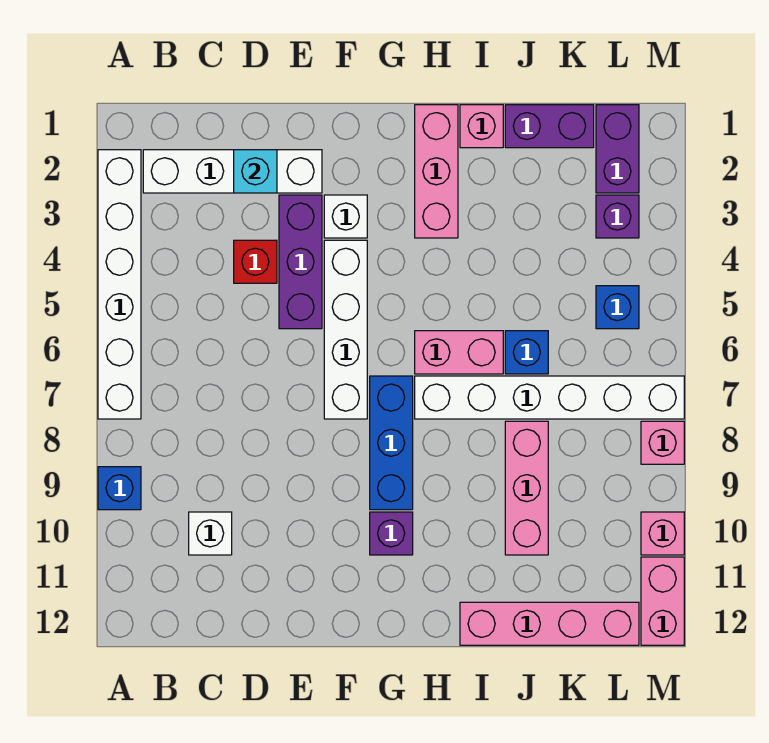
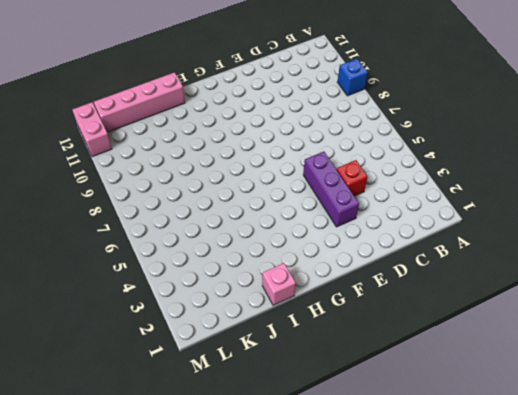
none -> white brick A2:A7 level 1
none -> white brick B2:E2 level 1
none -> white brick C10 level 1

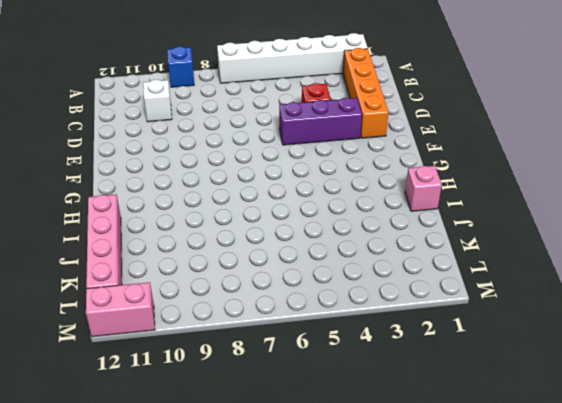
orange brick B2:E2 level 1 -> white brick B2:E2 level 1
none -> white brick F3 level 1
none -> white brick F4:F7 level 1
none -> blue brick G7:G9 level 1

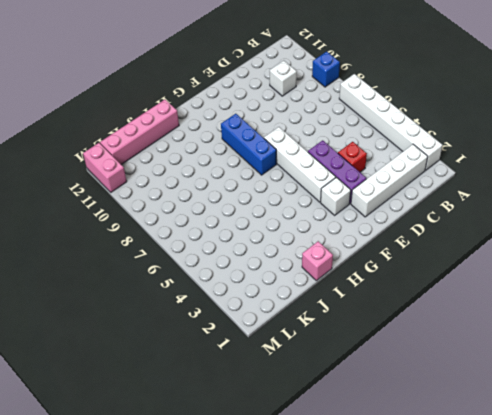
none -> purple brick G10 level 1
none -> pink brick H1:H3 level 1
none -> pink brick H6:I6 level 1

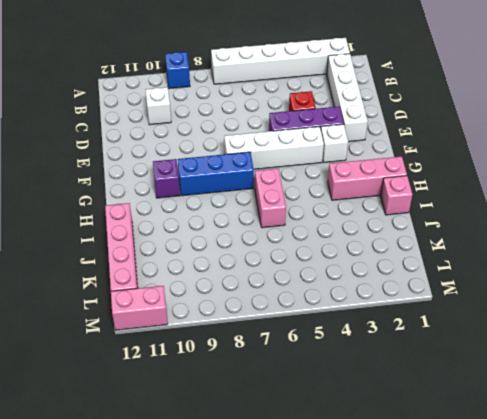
none -> white brick H7:M7 level 1
none -> purple brick J1:K1 level 1
none -> blue brick J6 level 1

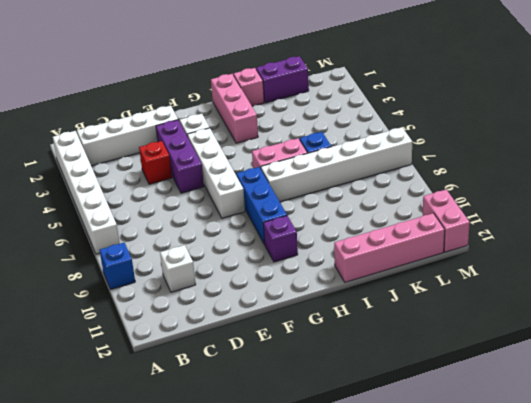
none -> pink brick J8:J10 level 1
none -> purple brick L1:L2 level 1
none -> purple brick L3 level 1

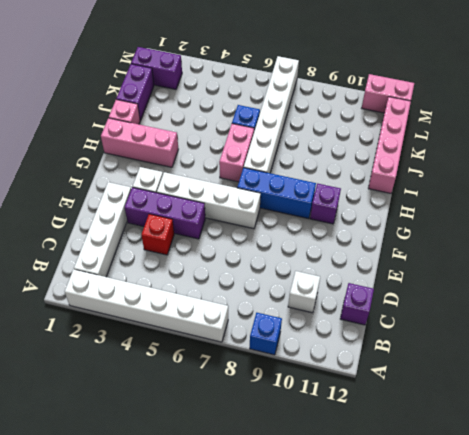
purple brick C12 level 1 -> purple brick L3 level 1
none -> pink brick J8:J10 level 1
none -> blue brick L5 level 1
none -> pink brick M8 level 1

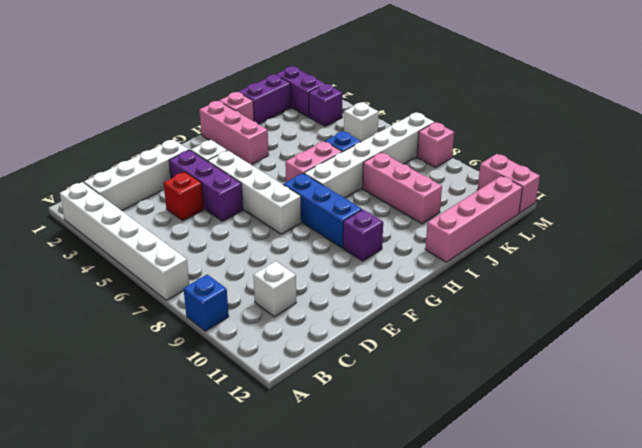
white brick L5 level 1 -> blue brick L5 level 1
none -> pink brick M10 level 1
none -> cyan brick D2 level 2

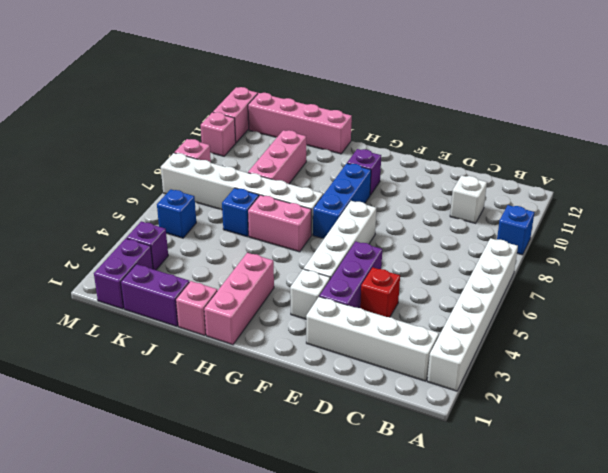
none -> cyan brick D2 level 2

